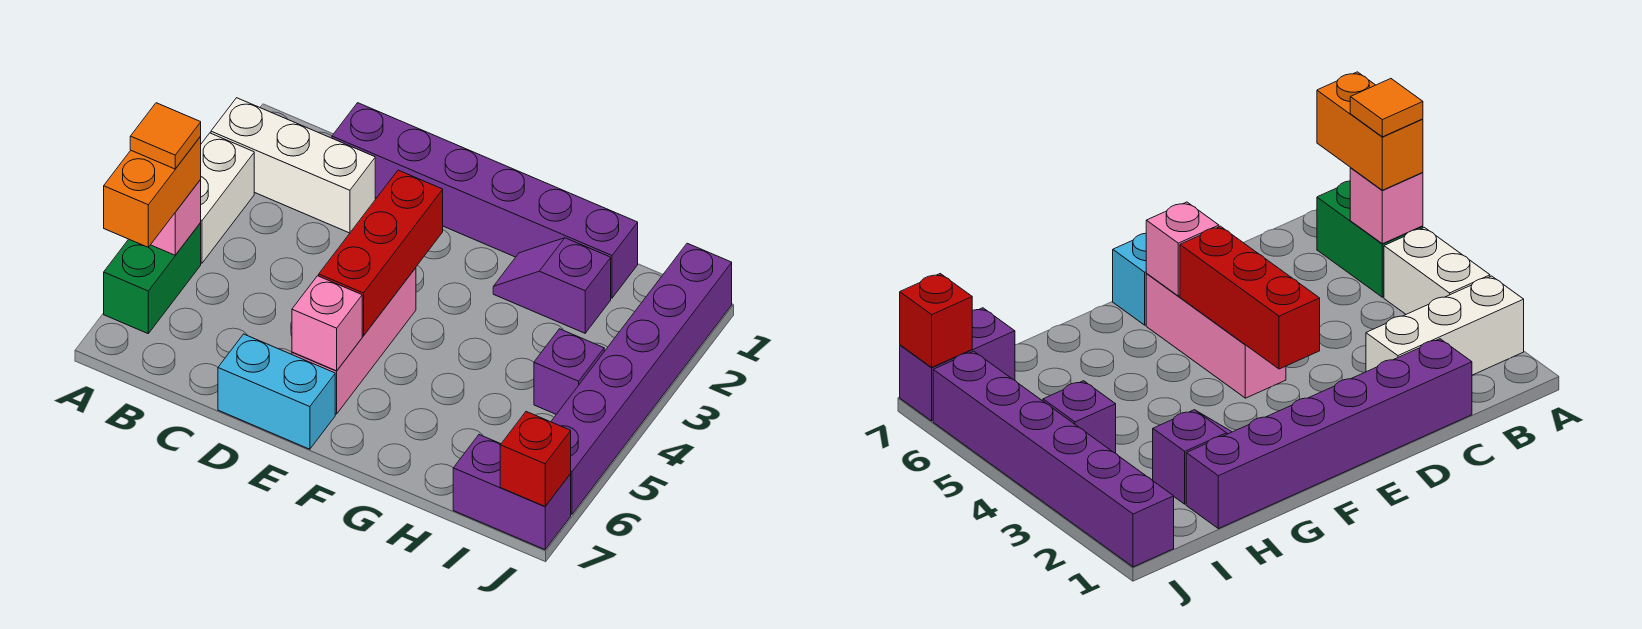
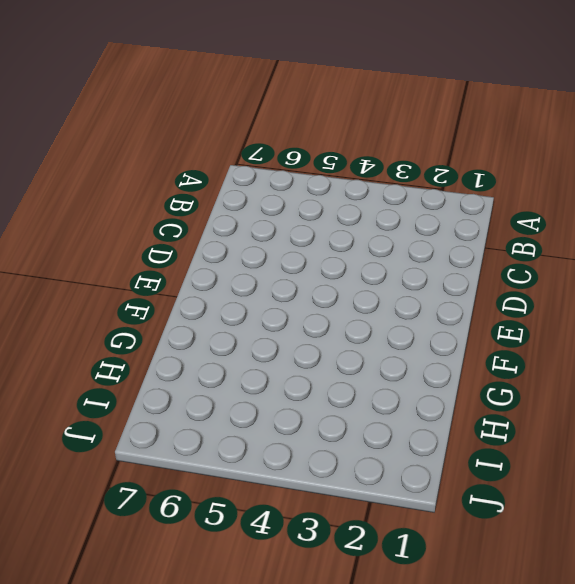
none -> white brick A2:C2 level 1
none -> white brick A3:A4 level 1
none -> green brick A5:A6 level 1

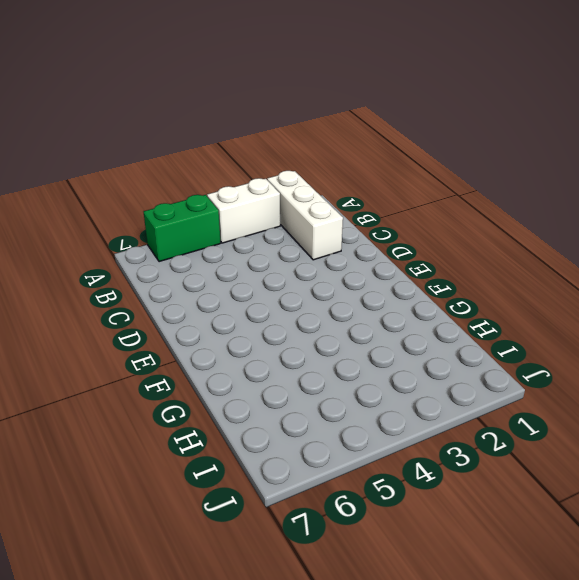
none -> purple brick C1:H1 level 1
none -> cyan brick D7:E7 level 1
none -> pink brick E4:E6 level 1

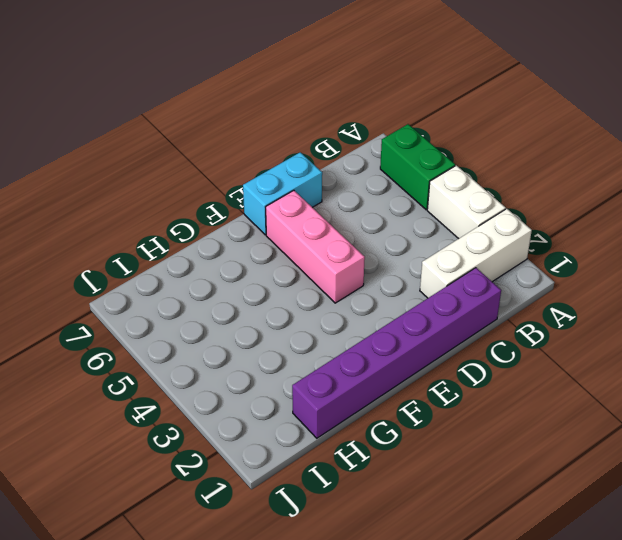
none -> purple slope G2:H2 level 1 top H
none -> purple brick I4 level 1
none -> purple brick I7:J7 level 1

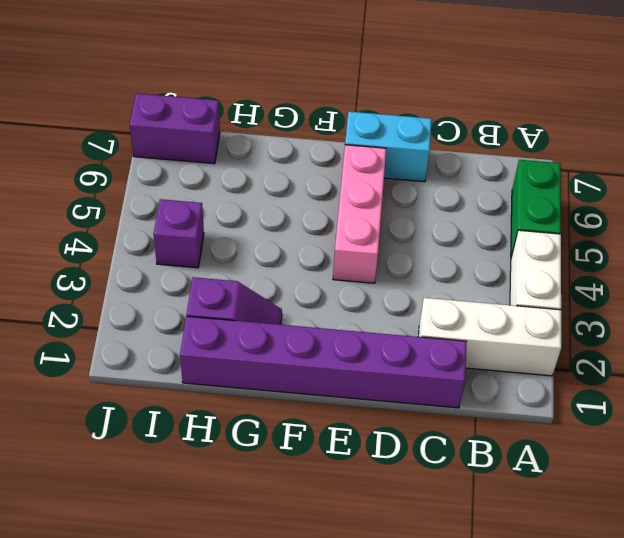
none -> purple brick J1:J6 level 1
none -> pink brick A5 level 2
none -> red brick E3:E5 level 2

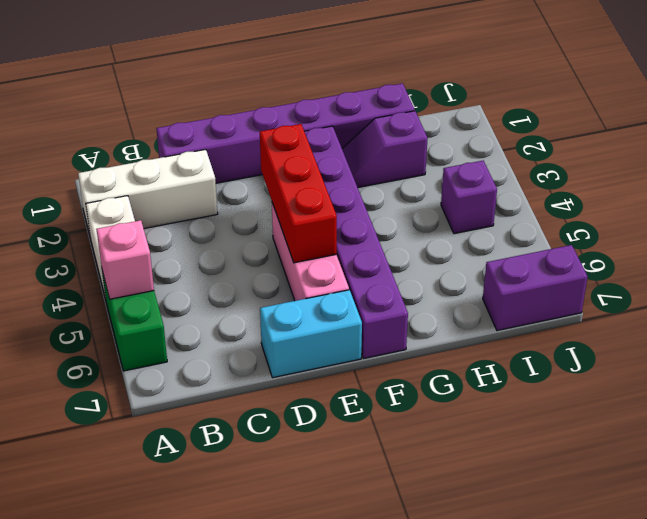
purple brick F2:F7 level 1 -> purple brick J1:J6 level 1
none -> pink brick E6 level 2
none -> red brick J7 level 2
none -> orange brick A5:A6 level 3

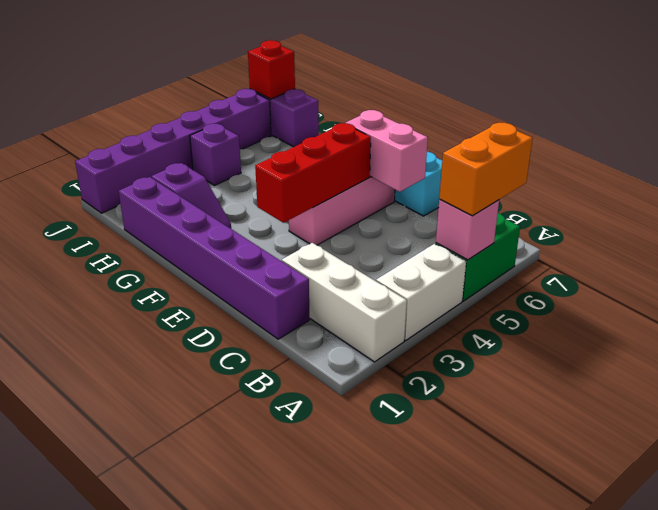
pink brick D6:E6 level 2 -> pink brick E6 level 2
none -> orange tile A5 level 4

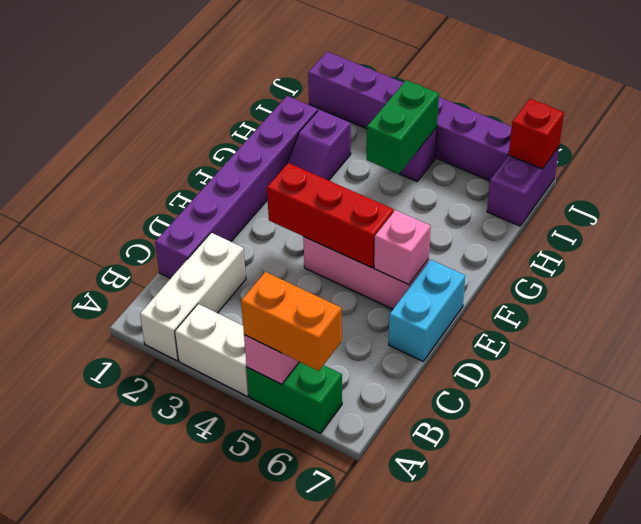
green brick H4:I4 level 2 -> none
none -> orange tile A5 level 4

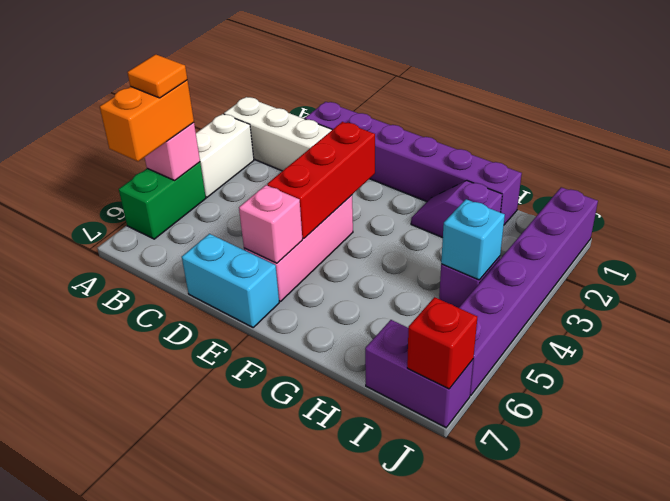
cyan brick I4 level 2 -> none

